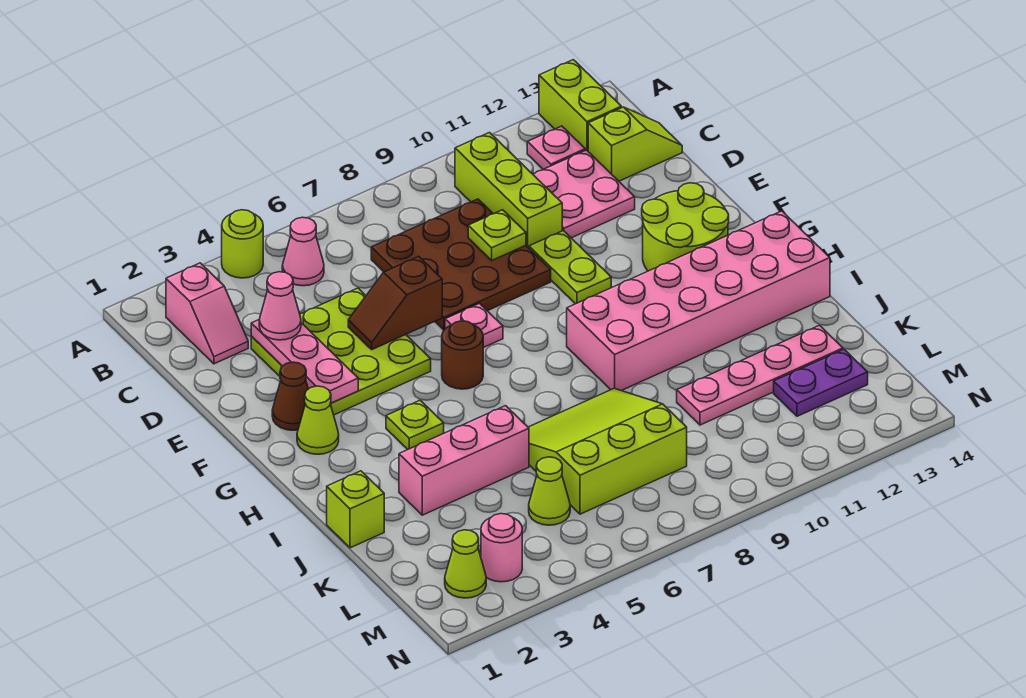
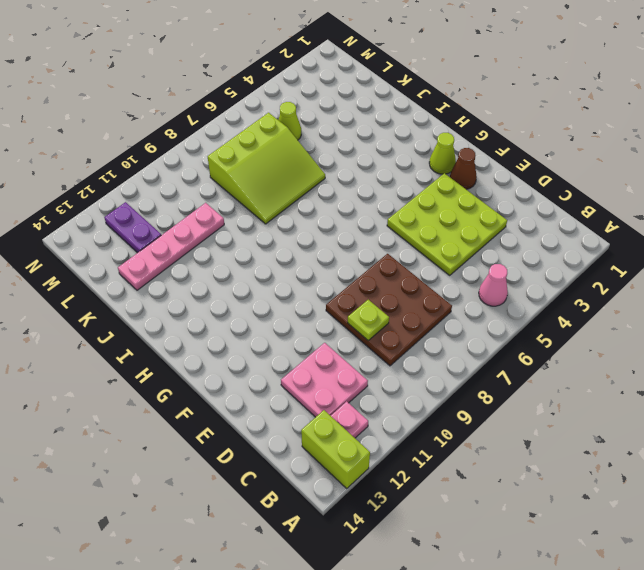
purple plate L12:M12 level 1 -> purple plate L12:L13 level 1
none -> lime round brick A4 level 1
none -> pink slope B2:C2 level 1 top B
none -> lime brick B10:D10 level 1
none -> lime slope C13:C14 level 1 top 13

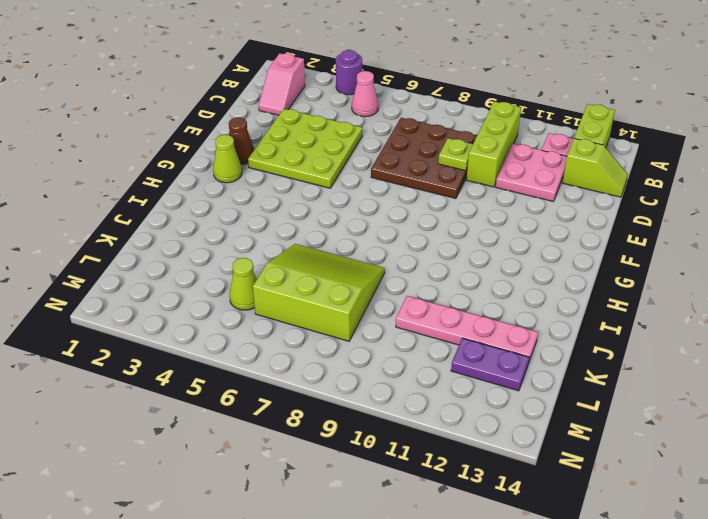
purple round brick A4 level 1 -> lime round brick A4 level 1
none -> lime plate E10:F10 level 1
none -> pink plate F7 level 1
none -> lime round brick F12:G13 level 1
none -> brown round brick G6 level 1

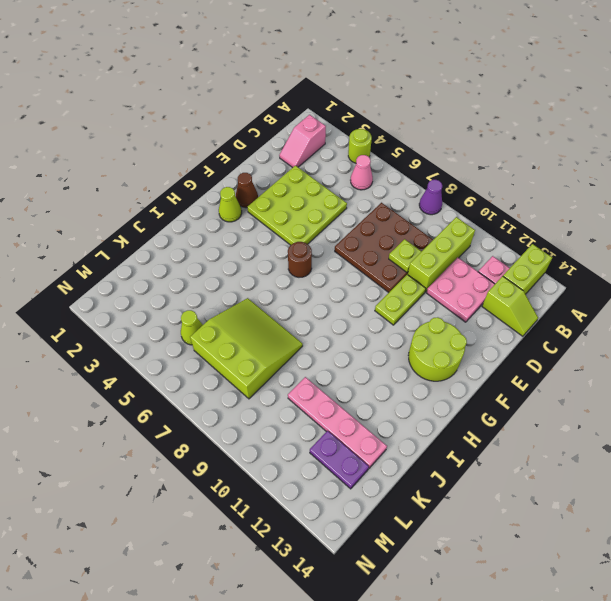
purple cone A8 level 1 -> none
none -> pink plate F7 level 1
none -> lime plate H4 level 1
none -> pink brick H9:I14 level 1
none -> lime brick J1 level 1

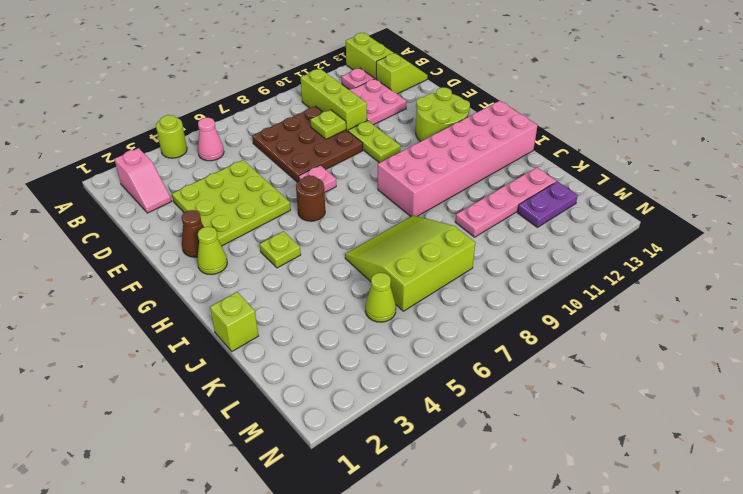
none -> pink brick J3:J5 level 1
none -> lime cone M2 level 1
none -> pink round brick M3 level 1
none -> pink plate D3:F3 level 2

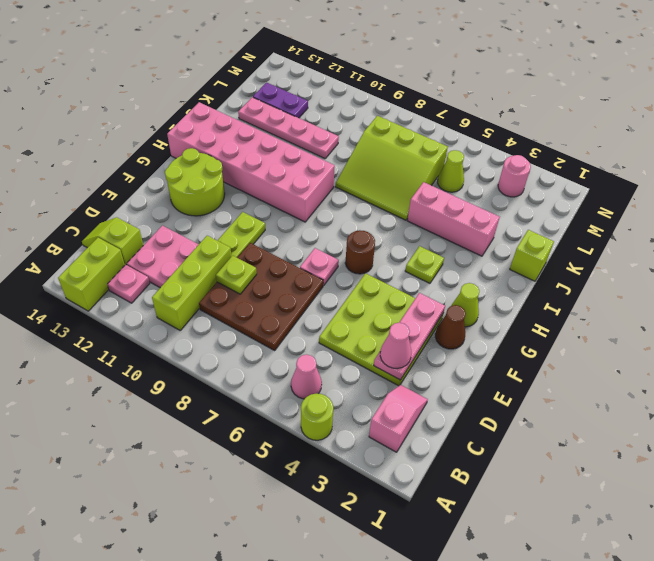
none -> lime cone M2 level 1
none -> brown slope E5:E6 level 2 top 6

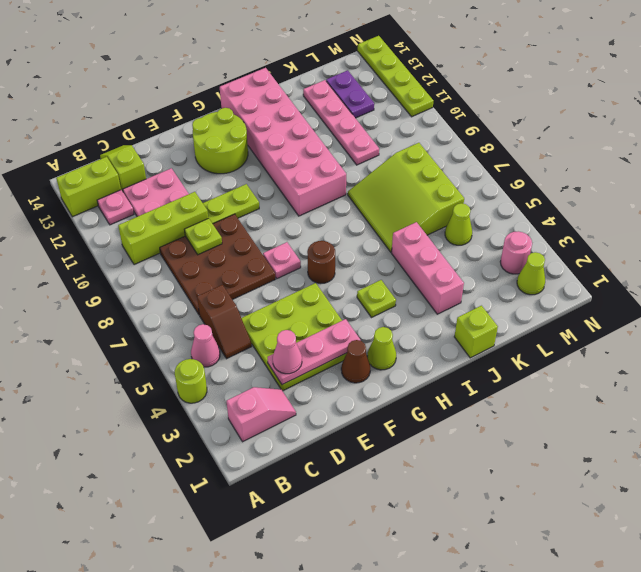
brown slope C5:C6 level 1 top 6 -> brown slope E5:E6 level 2 top 6
lime plate N11:N14 level 1 -> none

